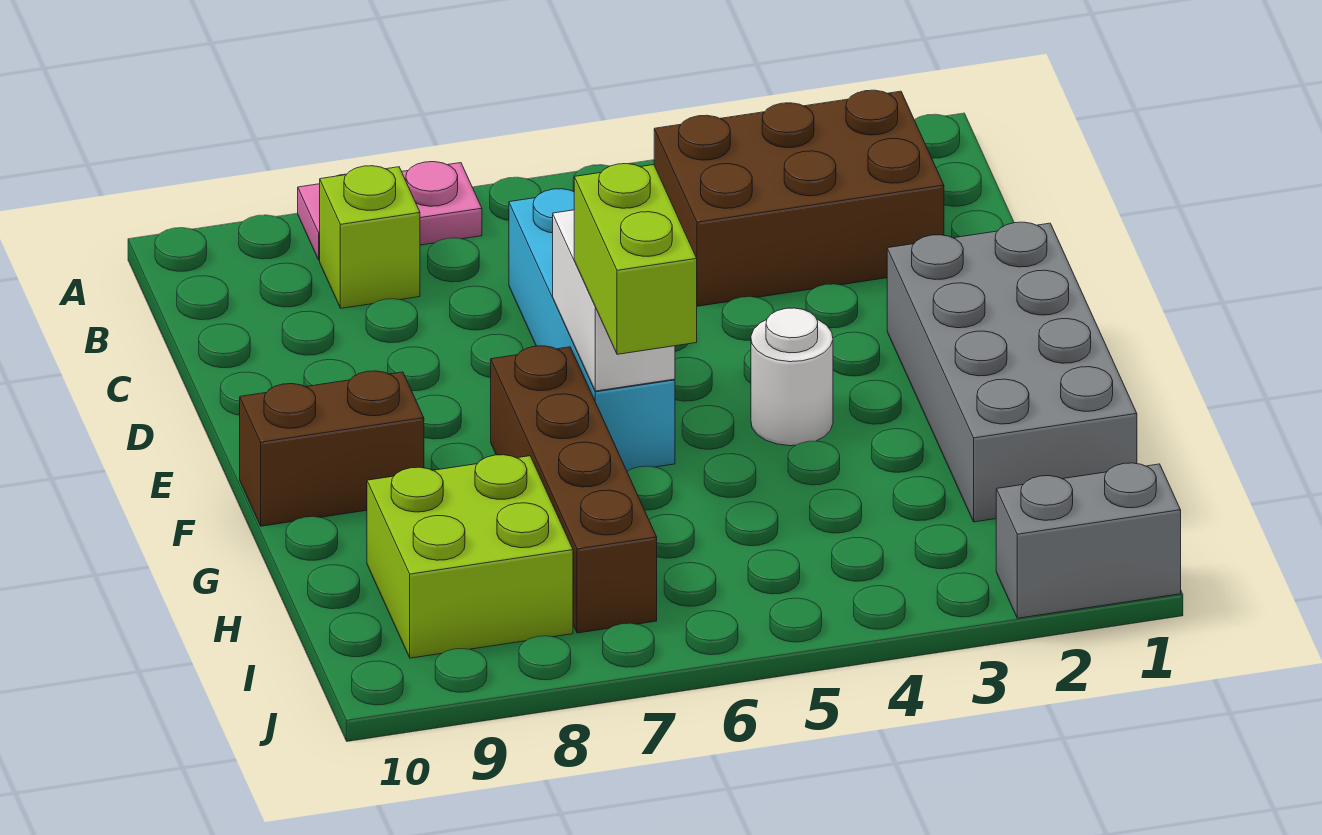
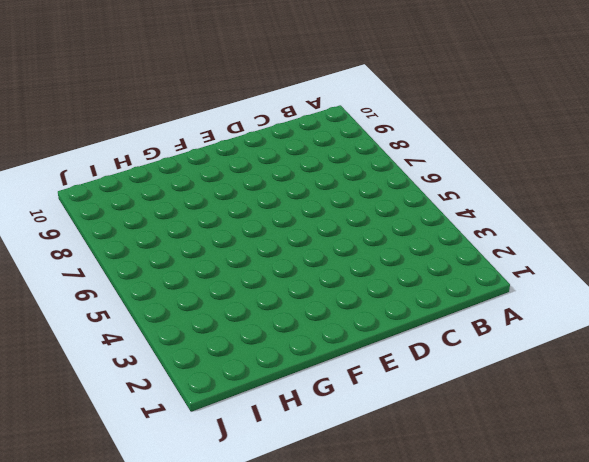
none -> pink plate A7:A8 level 1
none -> brown brick B2:C4 level 1
none -> lime brick B8 level 1

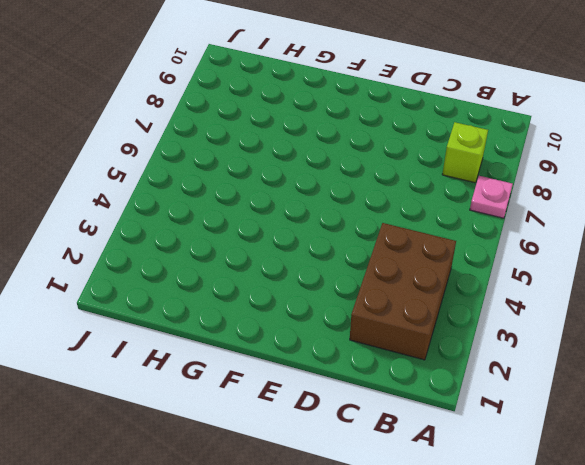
pink plate A7 level 1 -> pink plate A7:A8 level 1
none -> cyan brick C6:F6 level 1
none -> grey brick E1:H2 level 1
none -> white round brick F4 level 1

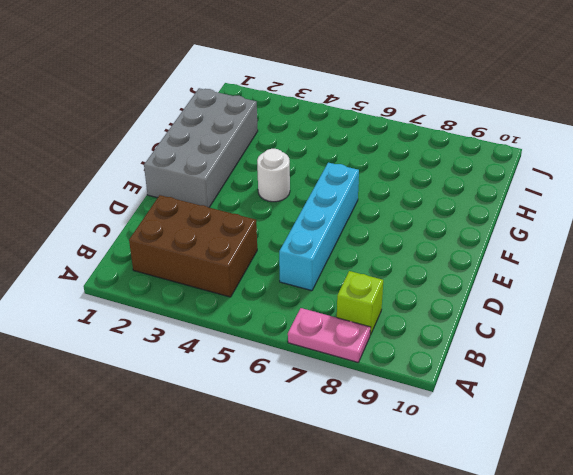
none -> brown brick F7:I7 level 1
none -> brown brick F9:F10 level 1
none -> lime brick H8:I9 level 1

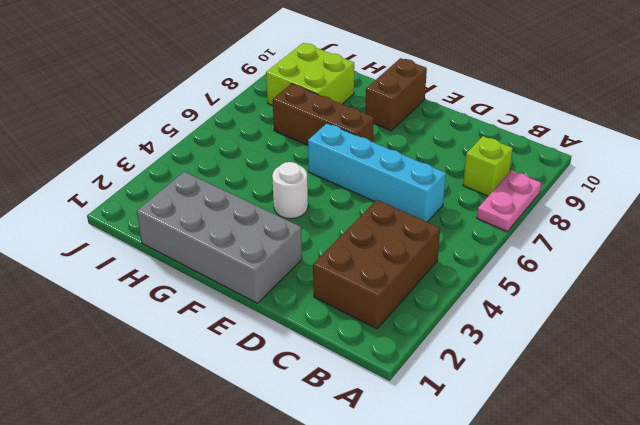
brown brick F7:H7 level 1 -> brown brick F7:I7 level 1
none -> grey brick J1:J2 level 1
none -> white brick E6:F6 level 2
none -> lime brick F6:G6 level 3

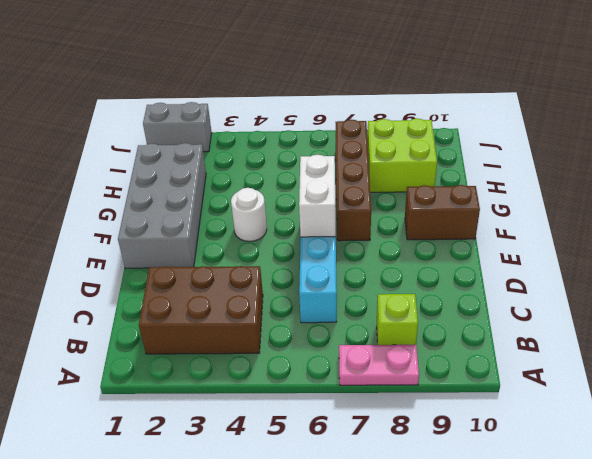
none -> lime brick F6:G6 level 3

